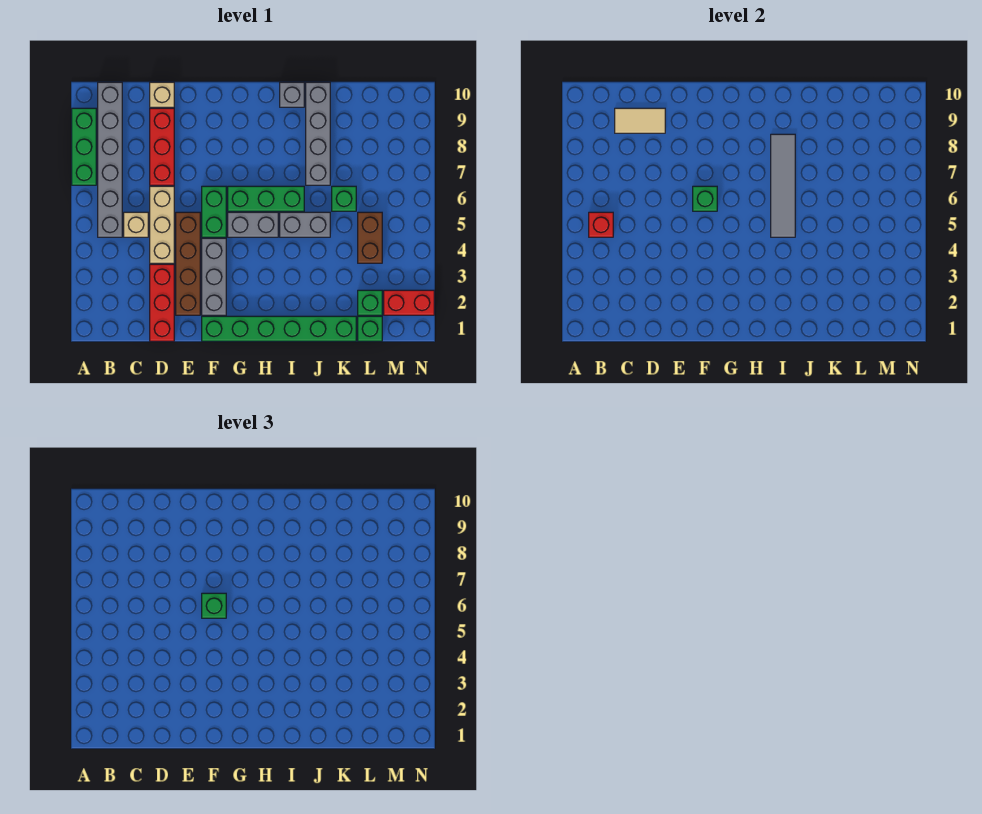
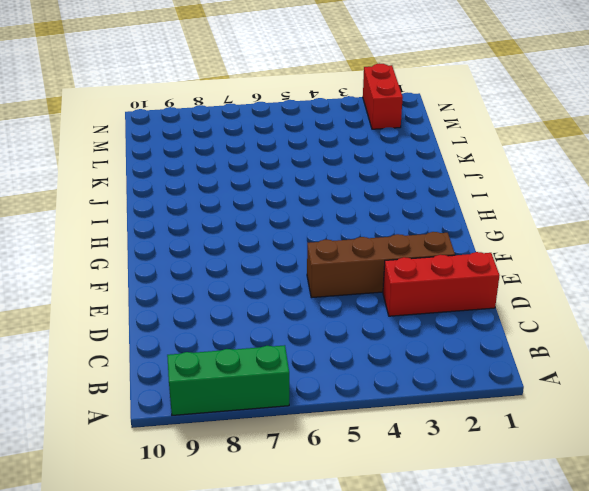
none -> grey brick B5:B10 level 1
none -> tan brick C5 level 1
none -> tan brick D4:D6 level 1

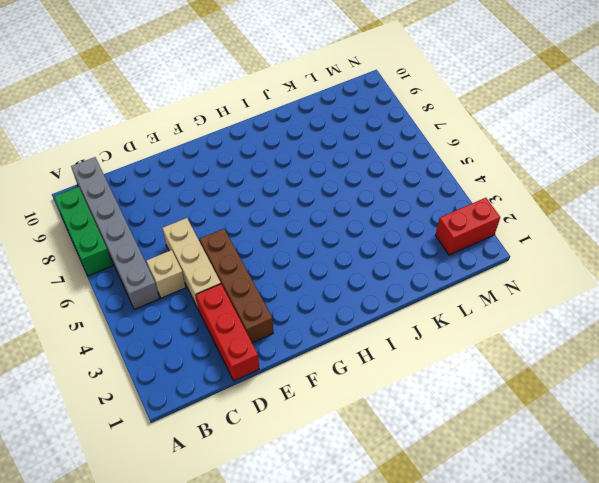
none -> red brick D7:D9 level 1
none -> tan brick D10 level 1
none -> green brick F1:K1 level 1

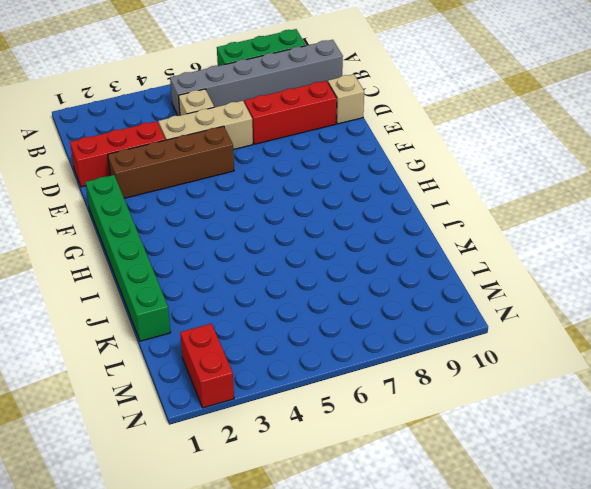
none -> grey brick F2:F4 level 1
none -> green brick F5:F6 level 1
none -> grey brick G5:H5 level 1

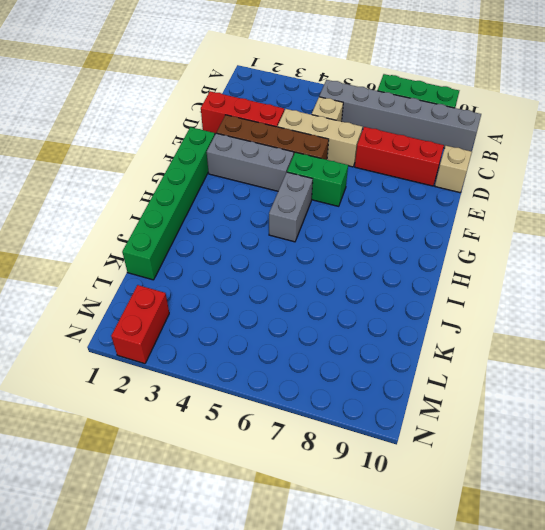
none -> green brick G6:I6 level 1
none -> grey brick I5:J5 level 1
none -> grey brick I10 level 1

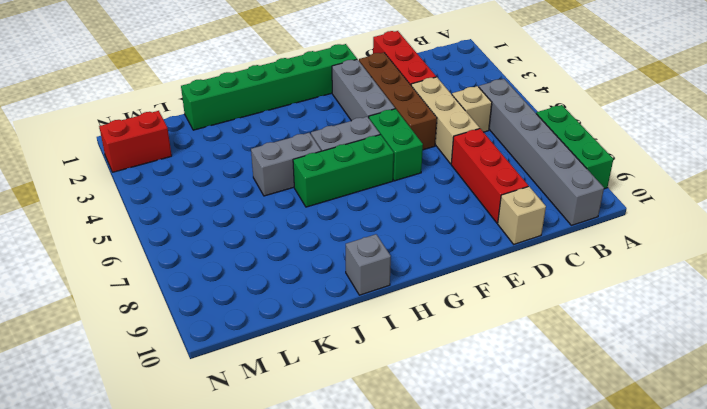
none -> grey brick J7:J10 level 1
none -> green brick K6 level 1
none -> green brick L1 level 1

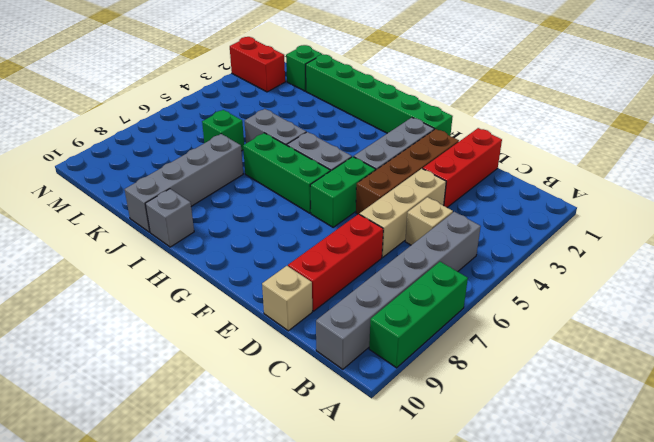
none -> green brick L2 level 1
none -> brown brick L4:L5 level 1
none -> red brick B5 level 2

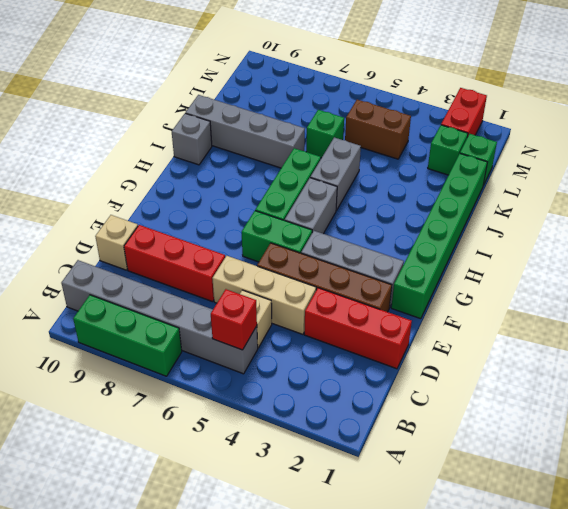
none -> tan tile C9:D9 level 2
none -> green brick F6 level 2
none -> grey tile I5:I8 level 2

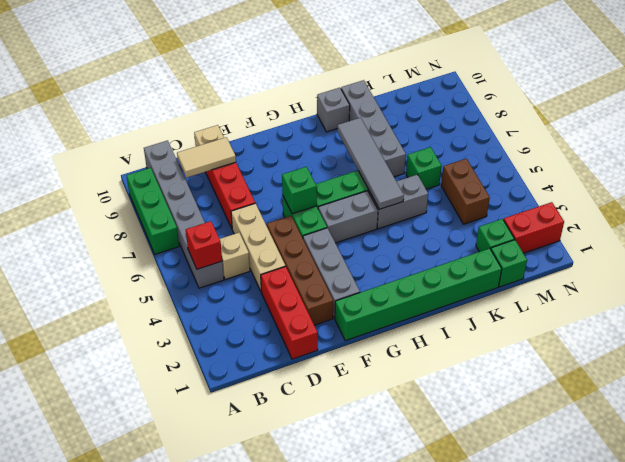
none -> green brick F6 level 3

